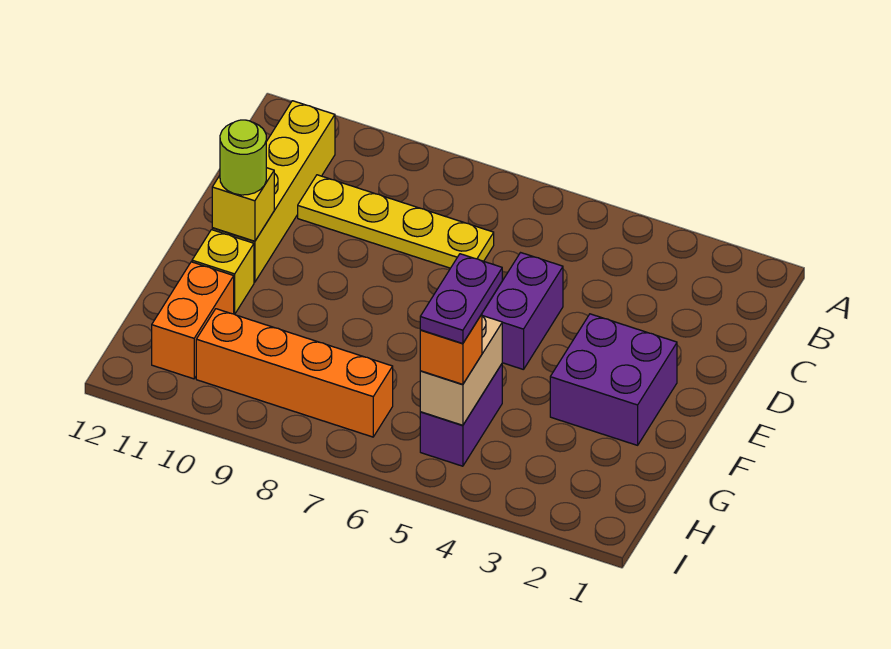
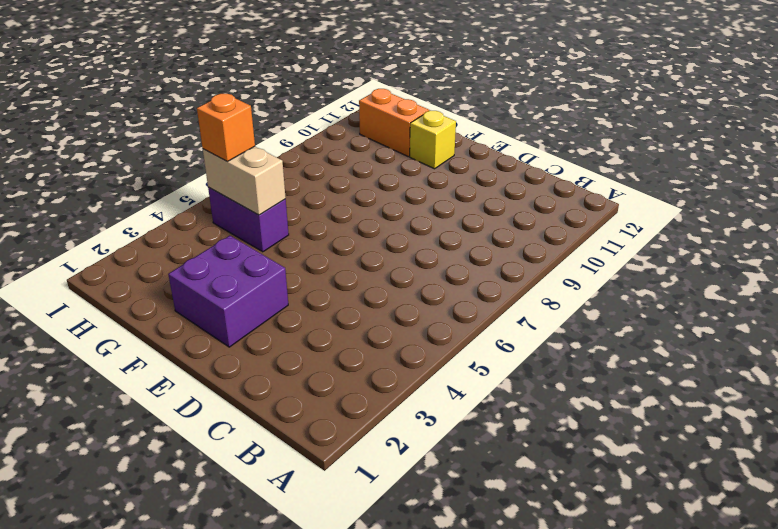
none -> yellow brick B11:E11 level 1
none -> yellow plate C7:C10 level 1
none -> purple brick D5:E5 level 1

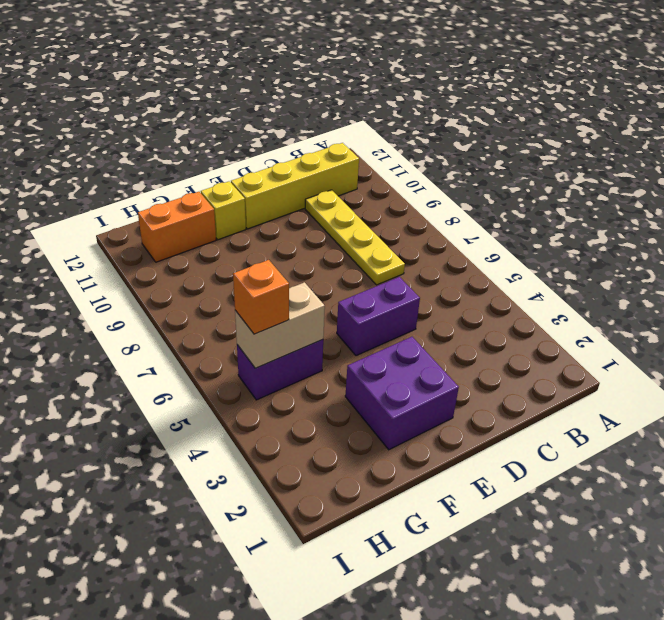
none -> orange brick H7:H10 level 1
none -> yellow brick E11 level 2
none -> lime round brick E11 level 3

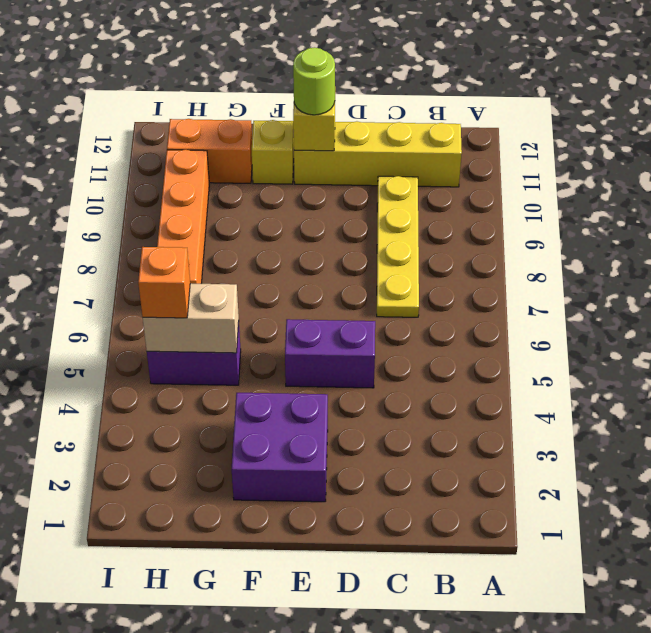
none -> purple plate G5:H5 level 4

